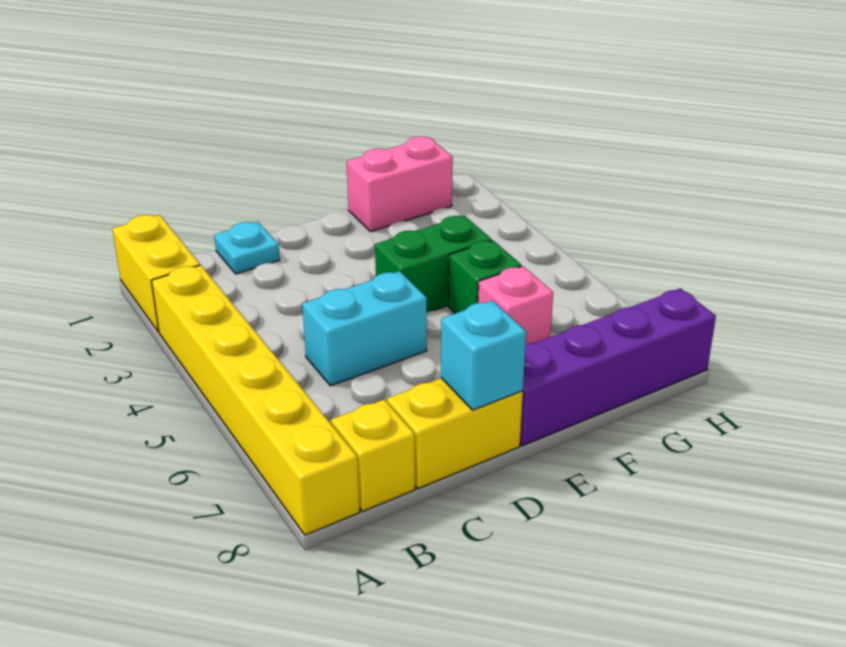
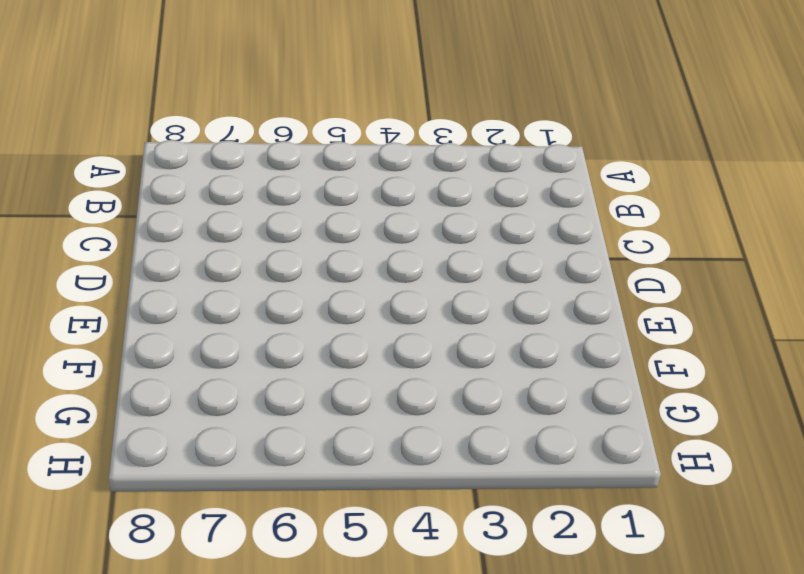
none -> yellow brick A1:A2 level 1
none -> yellow brick A3:A8 level 1
none -> yellow brick B8 level 1

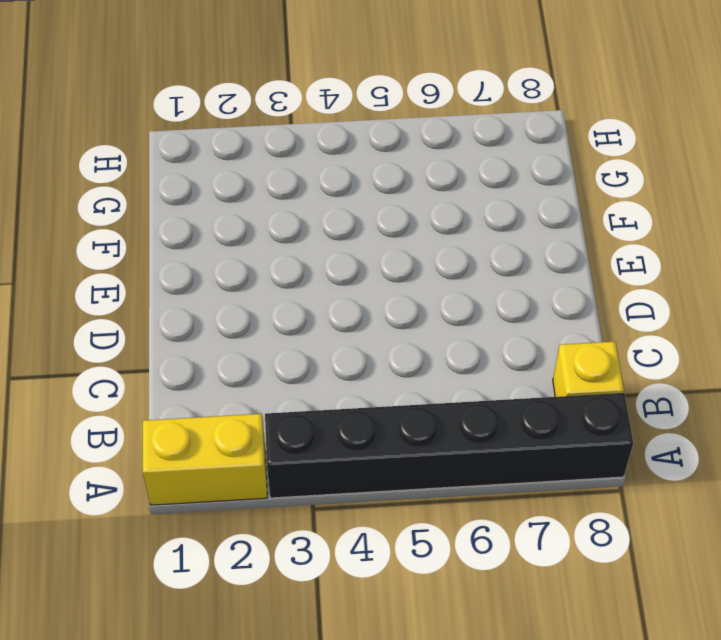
black brick A3:A8 level 1 -> yellow brick A3:A8 level 1
none -> cyan plate C1 level 1
none -> cyan brick C5:D5 level 1
none -> yellow brick C8:D8 level 1

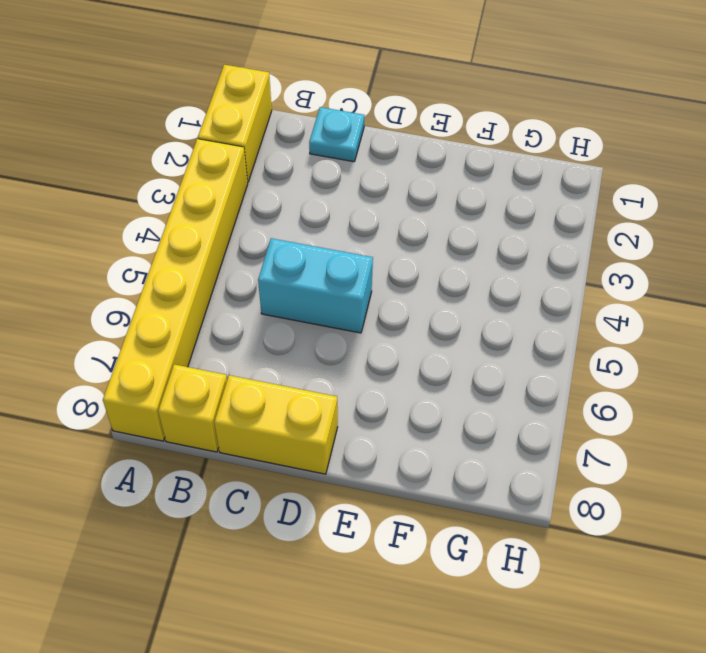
none -> green brick E4:F4 level 1
none -> purple brick E8:H8 level 1
none -> pink brick F1:G1 level 1

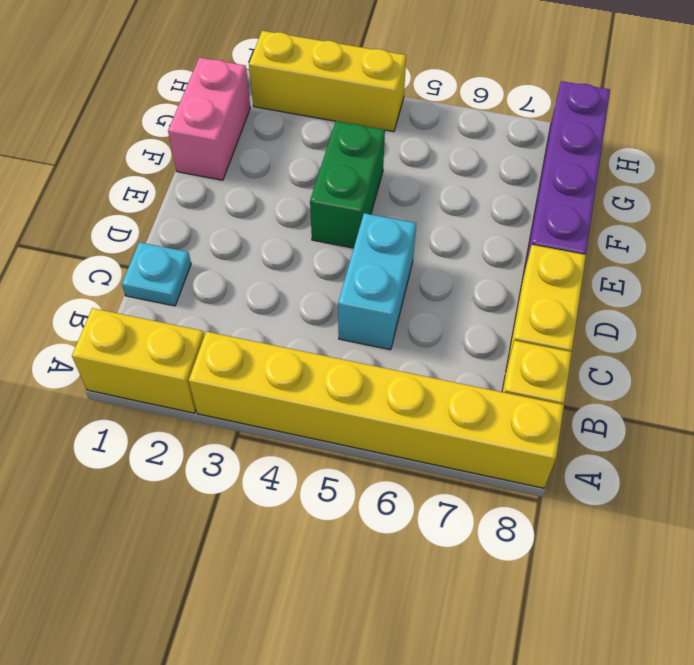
yellow brick H2:H4 level 1 -> none
none -> green brick F5 level 1
none -> pink brick F6 level 1
none -> cyan brick D8 level 2

